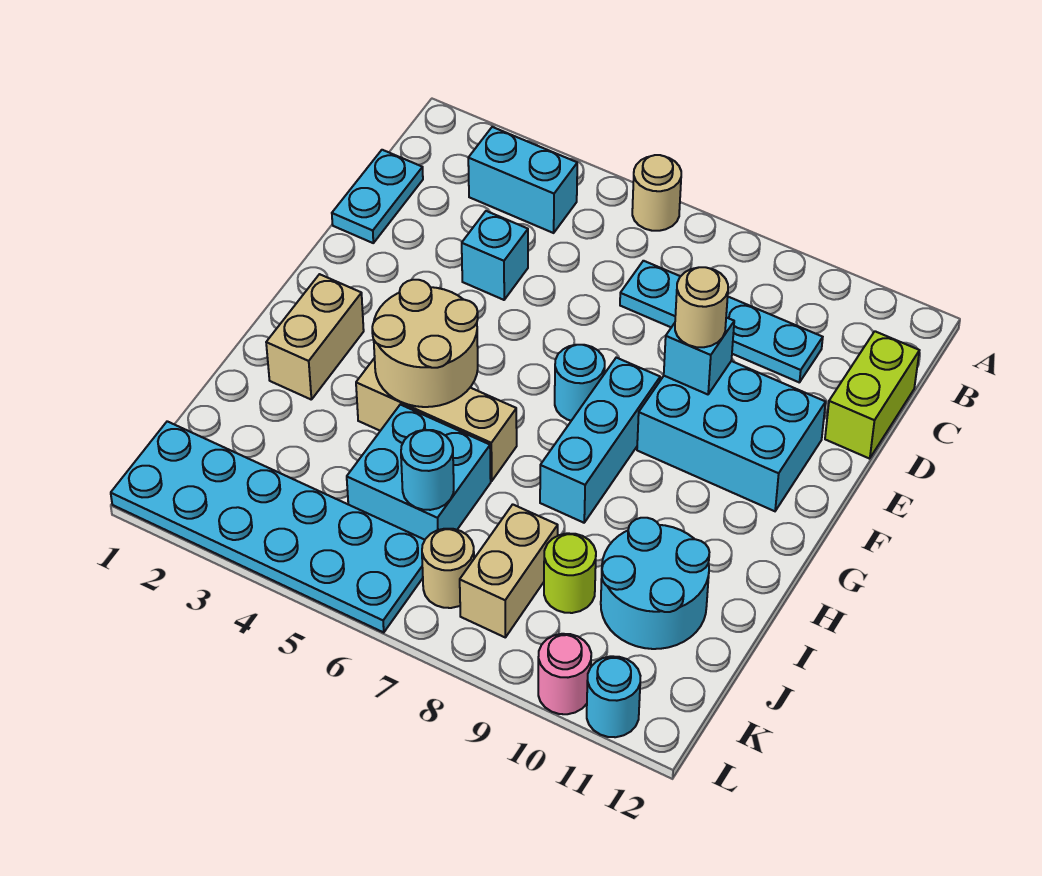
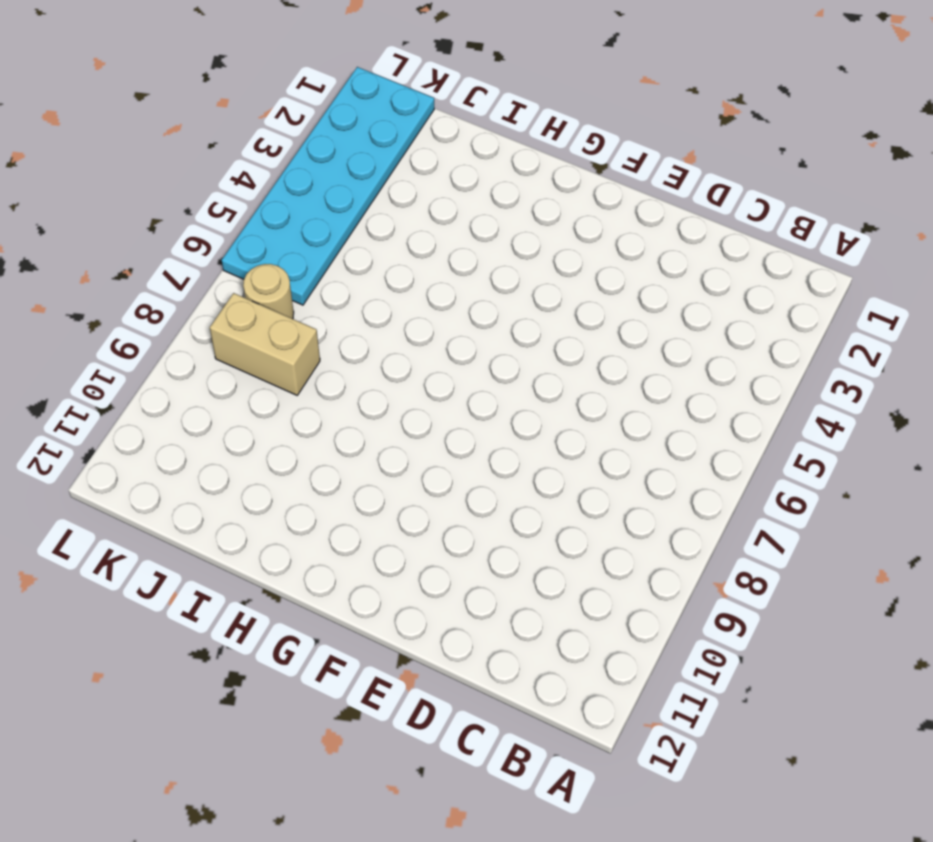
none -> tan round brick A6 level 1
none -> cyan brick B3:B4 level 1
none -> cyan plate C1:D1 level 1

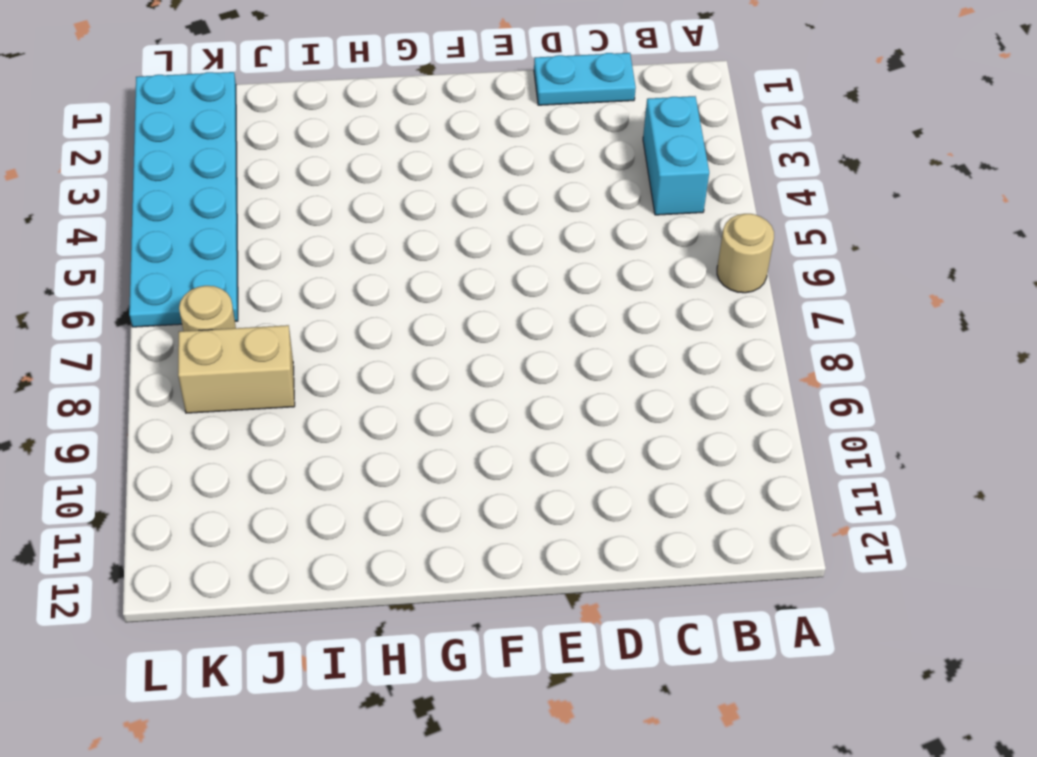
none -> cyan plate C7:C10 level 1
none -> lime brick C12:D12 level 1
none -> cyan brick D4 level 1

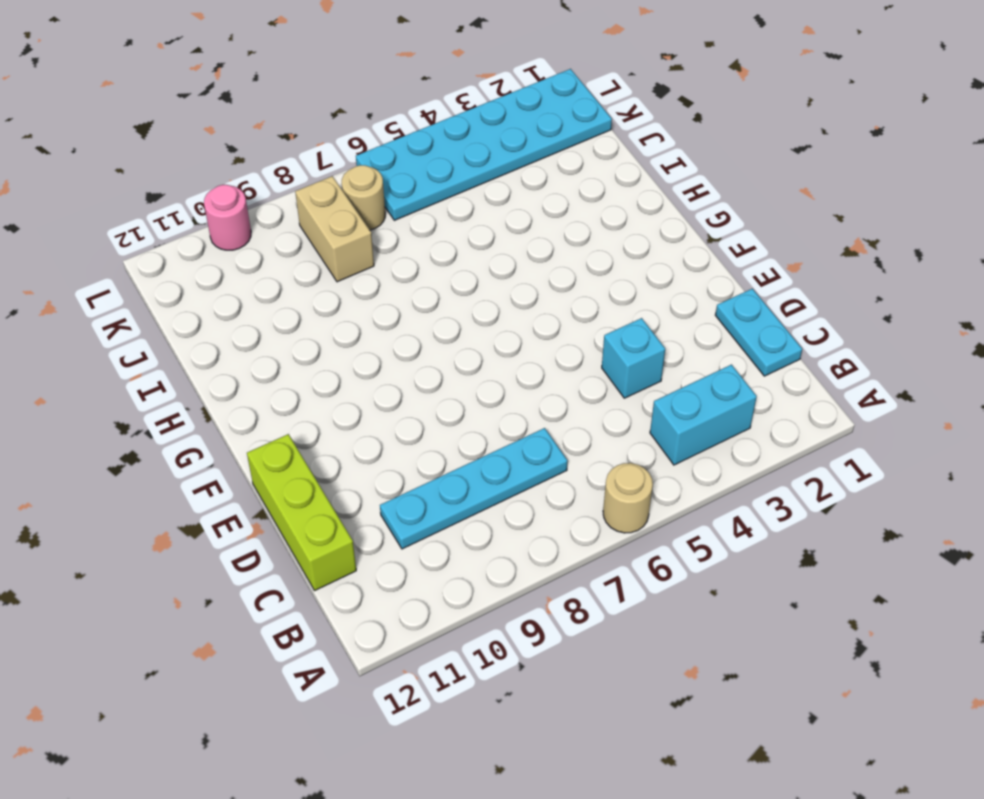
lime brick C12:E12 level 1 -> lime brick C12:D12 level 1
none -> cyan brick E9:F11 level 1
none -> cyan round brick F7 level 1
none -> cyan brick F8:H8 level 1

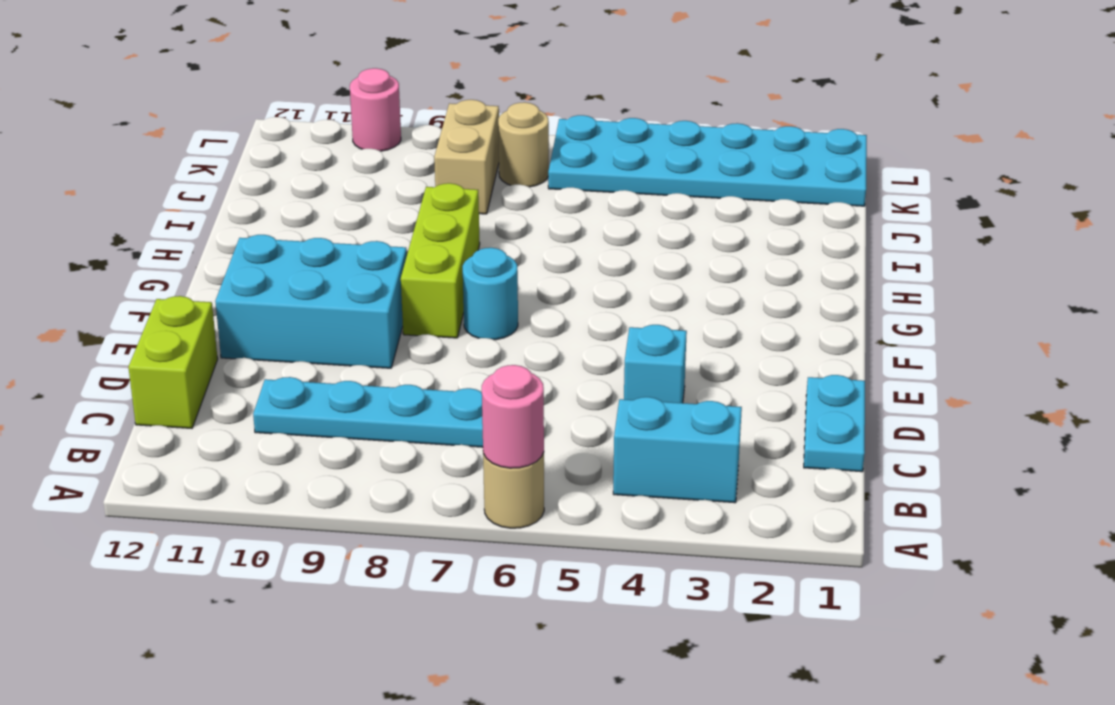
pink round brick A6 level 2 -> none
lime brick F8:H8 level 1 -> cyan brick F8:H8 level 1
none -> tan brick G2:H2 level 1
none -> tan brick H4:H6 level 1
none -> cyan brick I5:J6 level 1

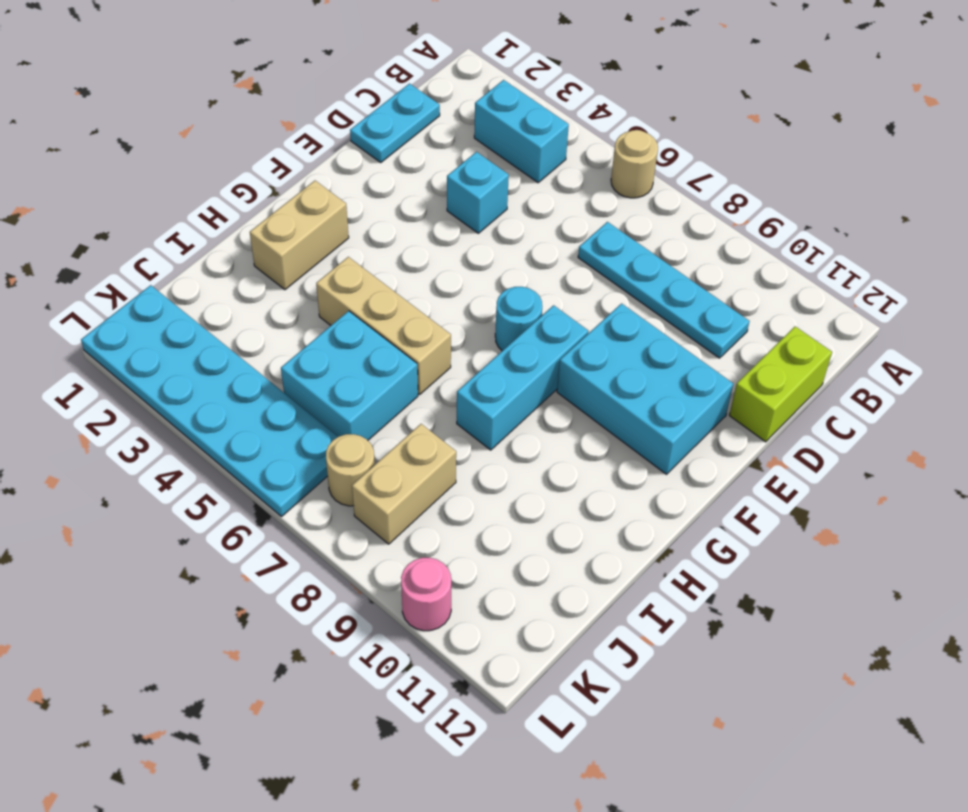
none -> cyan round brick I10:J11 level 1
none -> lime round brick J9 level 1
none -> cyan round brick L11 level 1

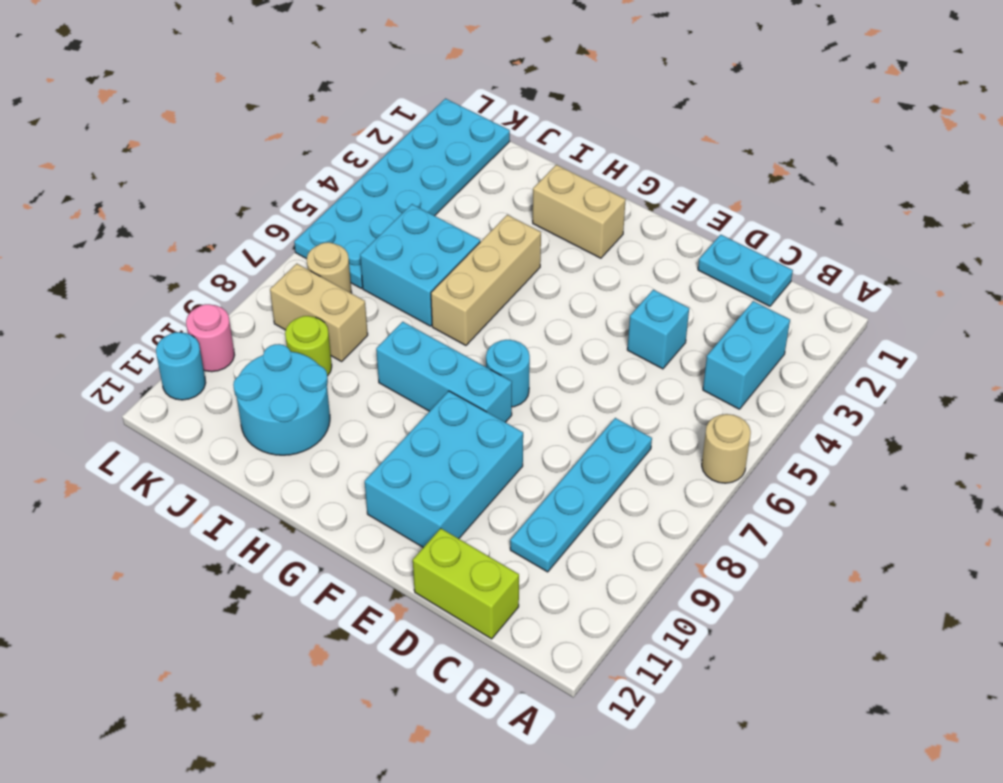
none -> cyan brick E9 level 2
none -> tan round brick G4:H5 level 2
none -> cyan round brick J6 level 2

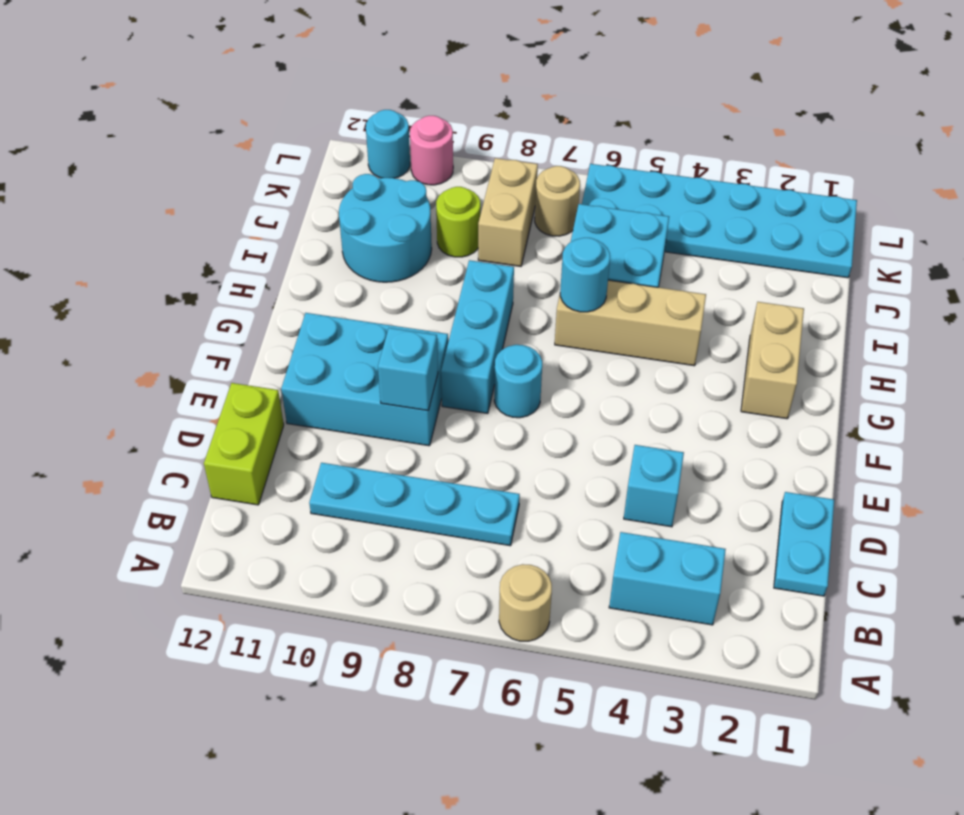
cyan round brick H6 level 2 -> cyan round brick J6 level 2
none -> tan round brick G4:H5 level 2
none -> tan round brick E9 level 3

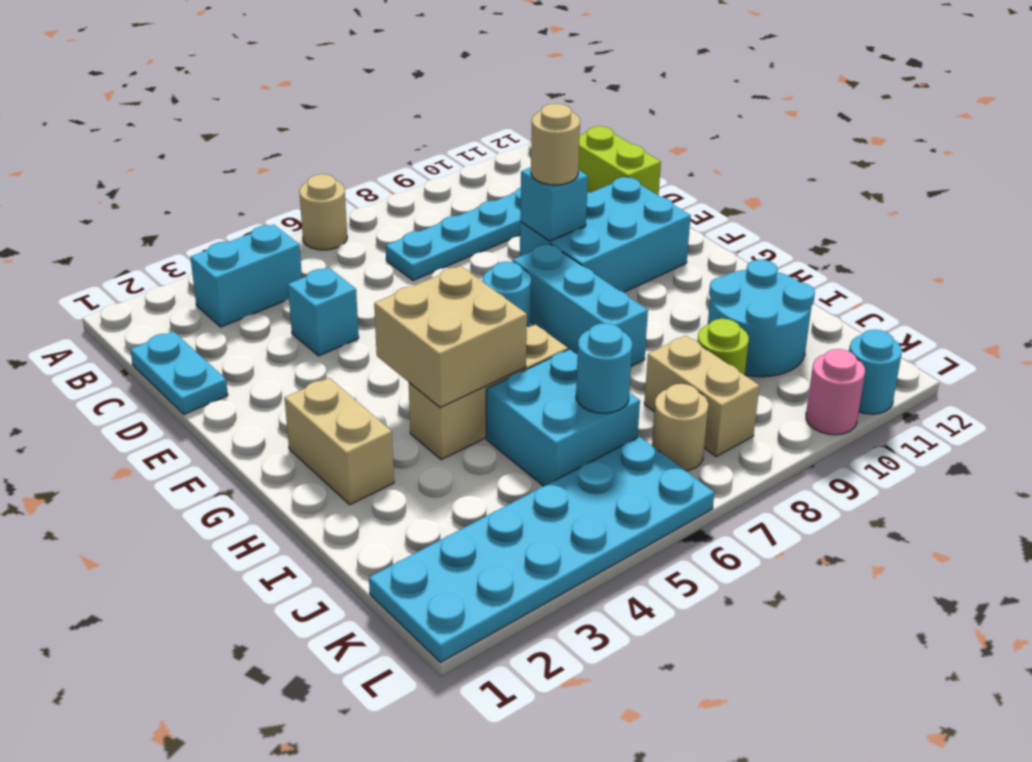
tan brick G4:H5 level 2 -> tan round brick G4:H5 level 2

